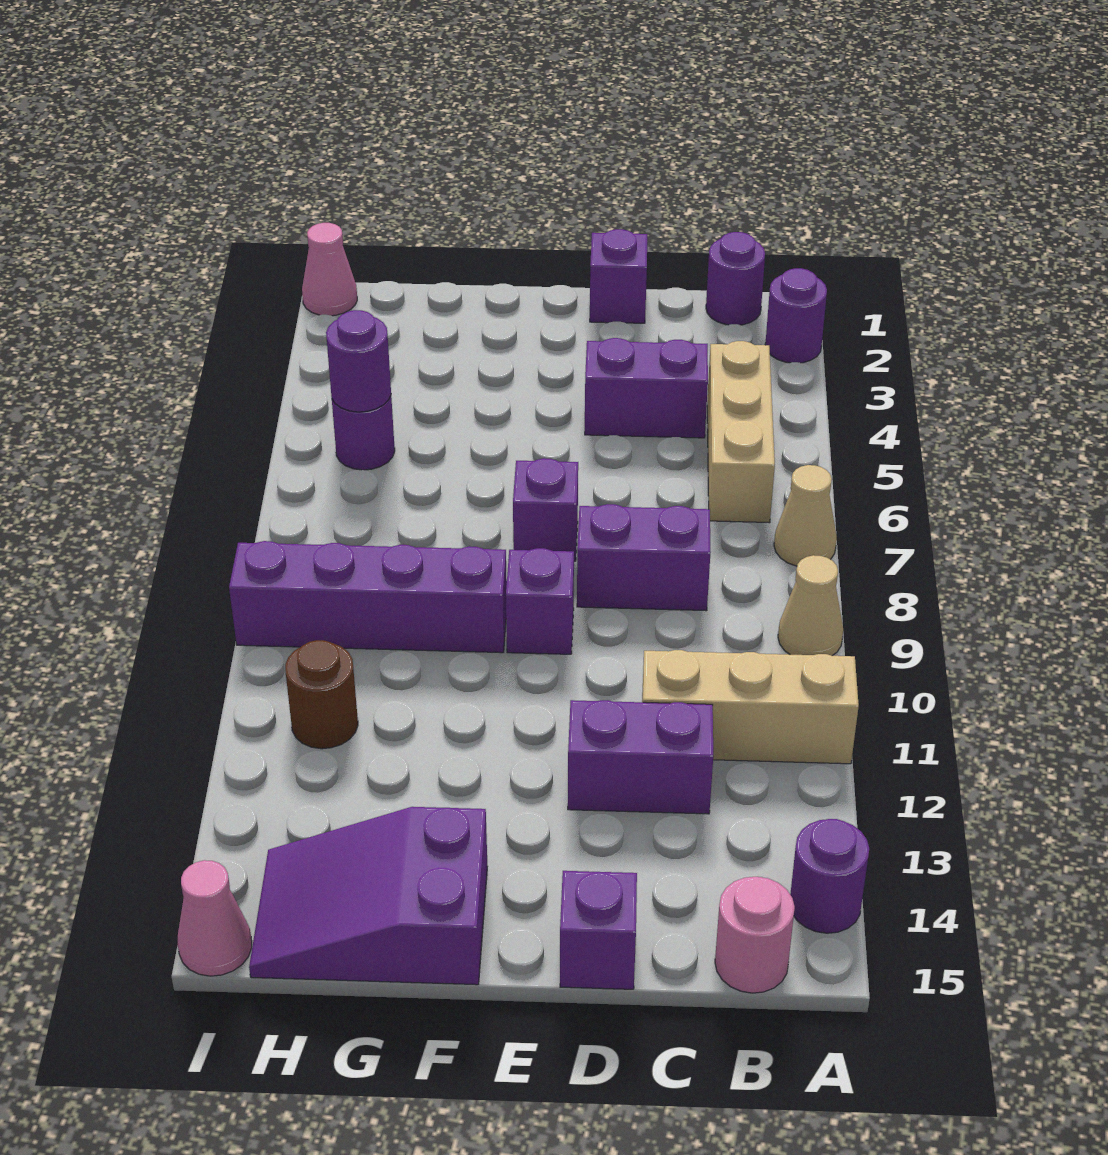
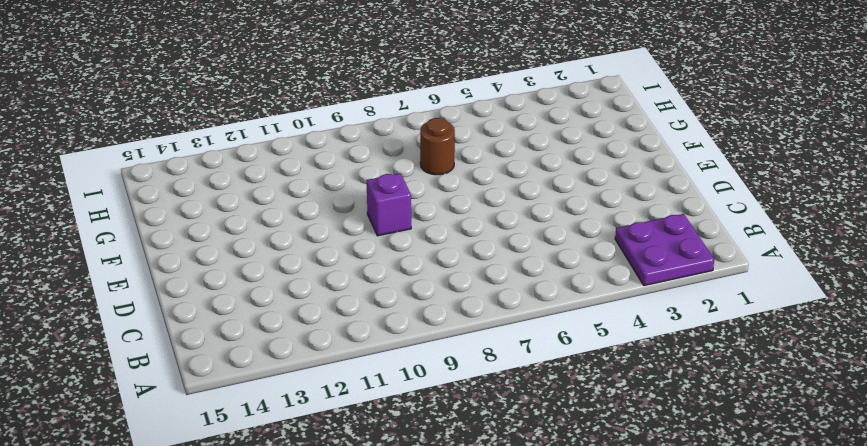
purple plate A2:B3 level 1 -> purple round brick A2 level 1
brown round brick G7 level 1 -> brown round brick H11 level 1
none -> tan cone A7 level 1
none -> tan cone A9 level 1
none -> tan brick A11:C11 level 1

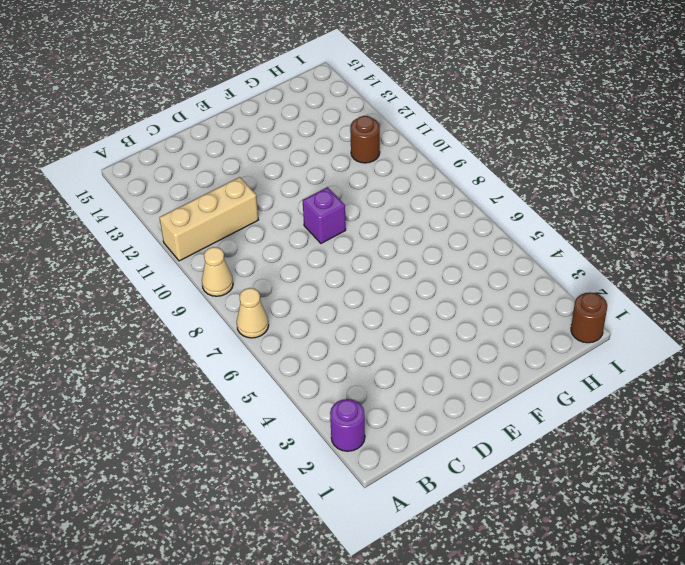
brown round brick I1 level 1 -> pink cone I1 level 1
none -> purple round brick A14 level 1
none -> purple round brick B1 level 1
none -> tan brick B4:B6 level 1

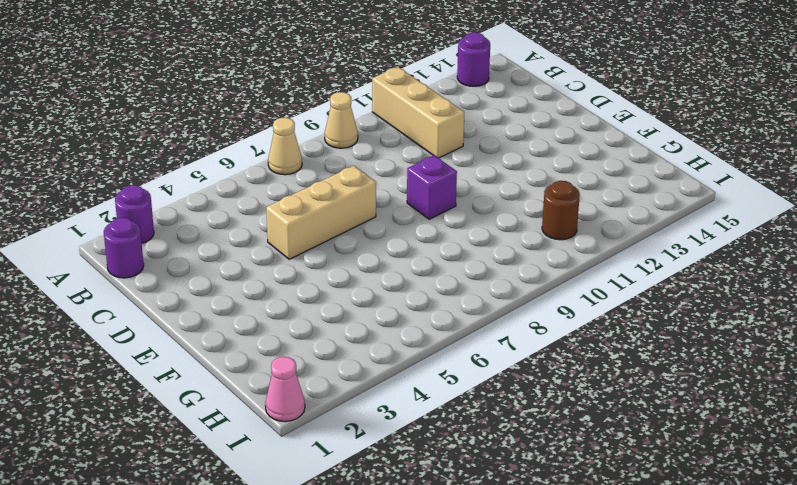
tan brick D5:D7 level 1 -> tan brick B4:B6 level 1
none -> pink round brick B15 level 1
none -> purple brick C4:D4 level 1
none -> purple brick C8:D8 level 1

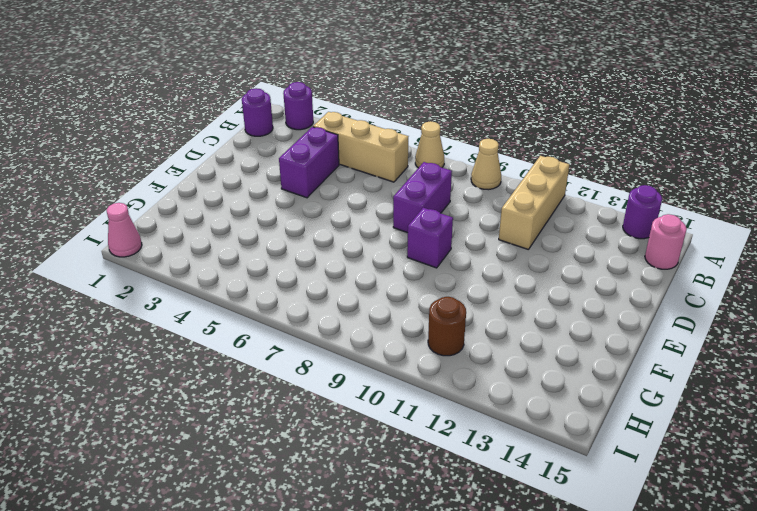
none -> purple brick C12:D12 level 1
none -> purple brick D1 level 1
none -> purple brick D15 level 1

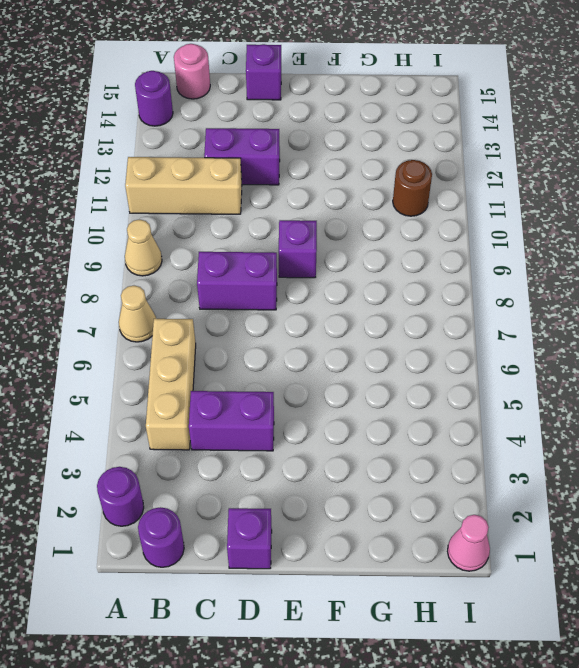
none -> purple brick E7 level 1
none -> purple brick F9:I9 level 1
none -> purple slope F14:H15 level 1 top F

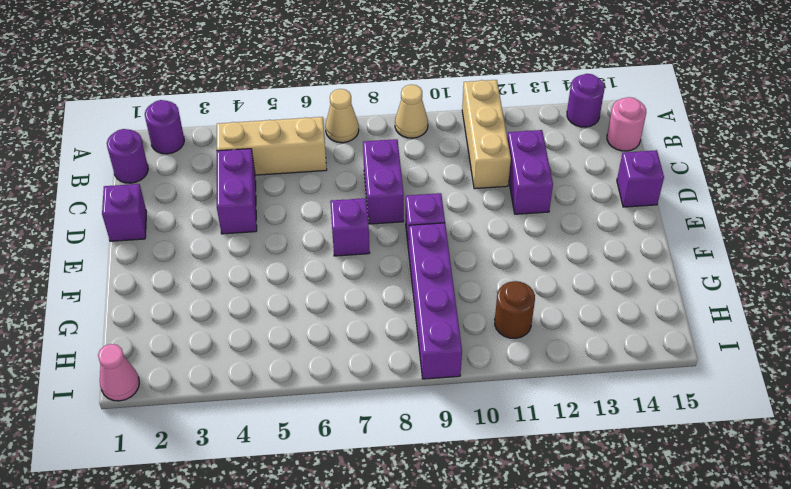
none -> purple slope F14:H15 level 1 top F
none -> purple round brick H5 level 1
none -> pink cone I15 level 1

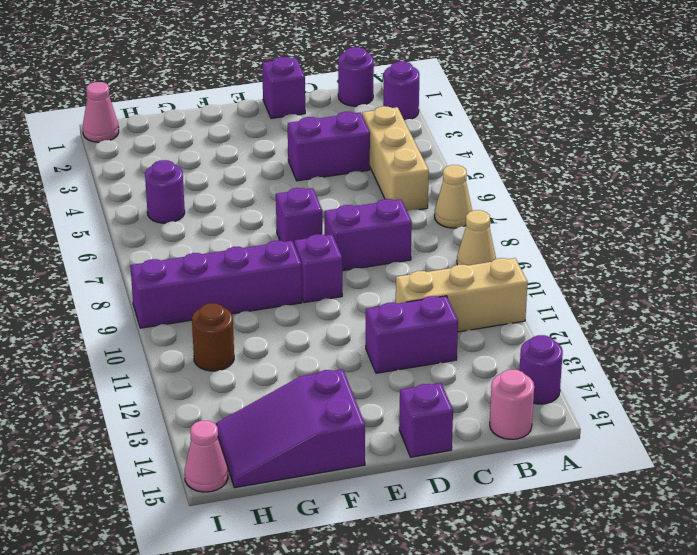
none -> purple round brick H5 level 2

